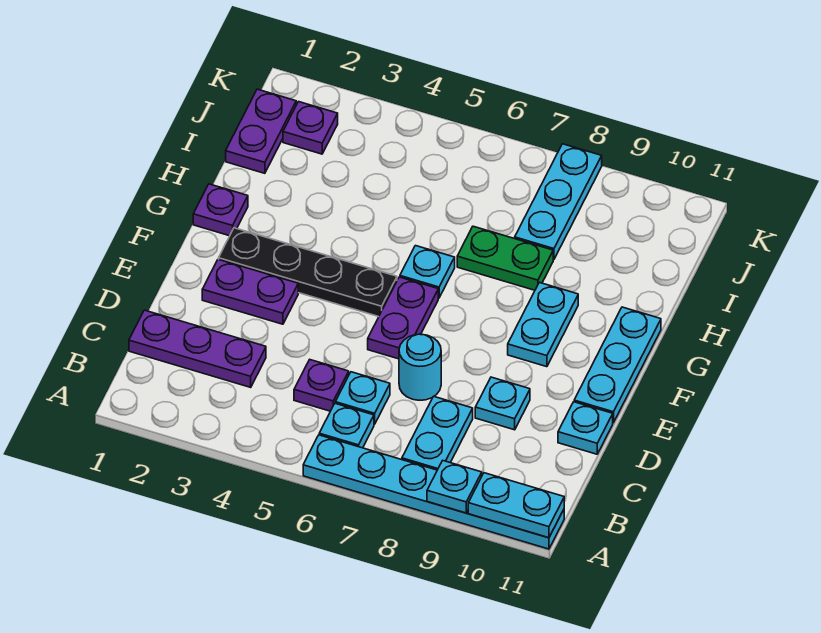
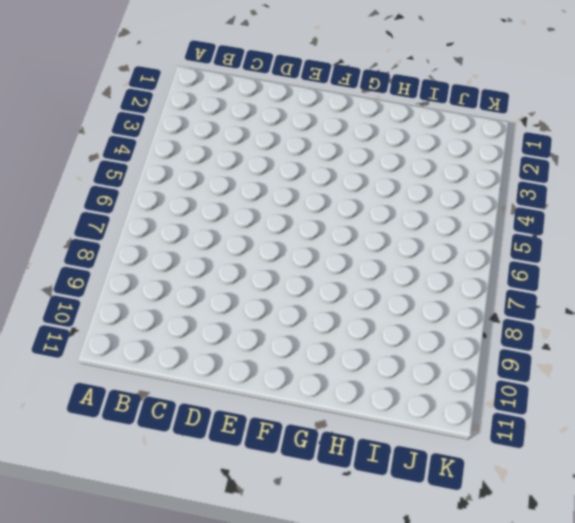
none -> cyan plate A6:A11 level 1
none -> cyan plate B6 level 1
none -> cyan plate B8:C8 level 1

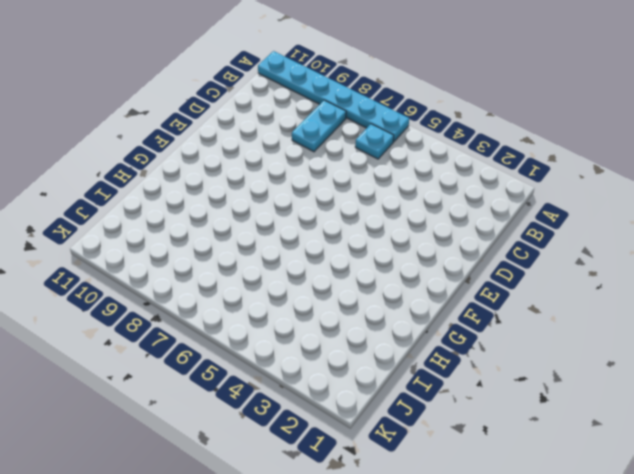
none -> purple plate C1:C3 level 1
none -> purple plate C5 level 1
none -> cyan plate C6 level 1

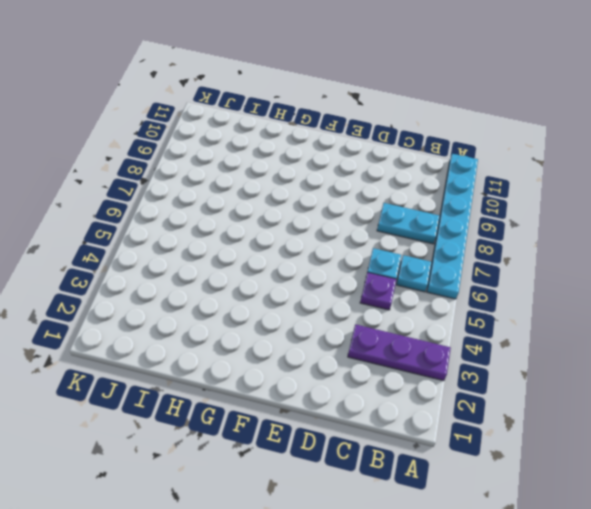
purple plate A3:C3 level 1 -> purple plate C1:C3 level 1
none -> cyan round brick D7 level 1
none -> cyan plate D9 level 1
none -> cyan plate D11 level 1

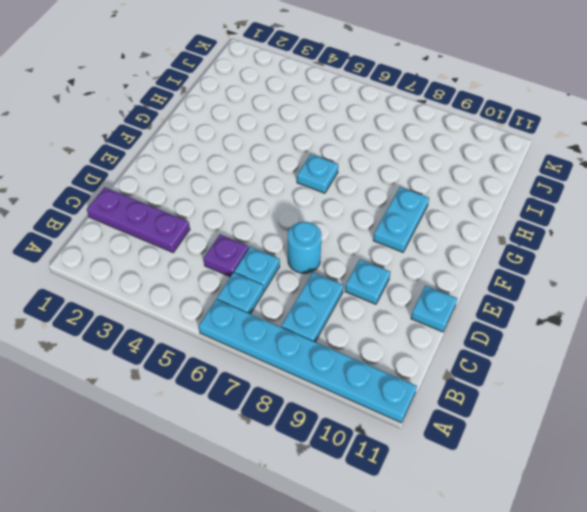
none -> purple plate E2:E3 level 1
none -> purple plate E6:F6 level 1
none -> cyan plate E11:G11 level 1

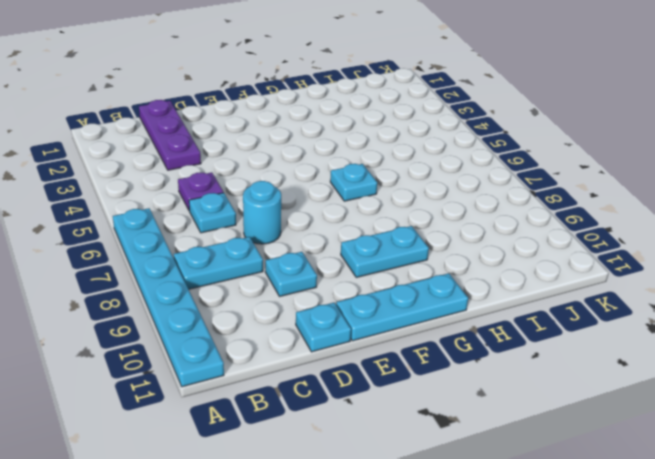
none -> cyan plate B6 level 1
none -> purple plate E2:E3 level 1
none -> purple plate E6:F6 level 1

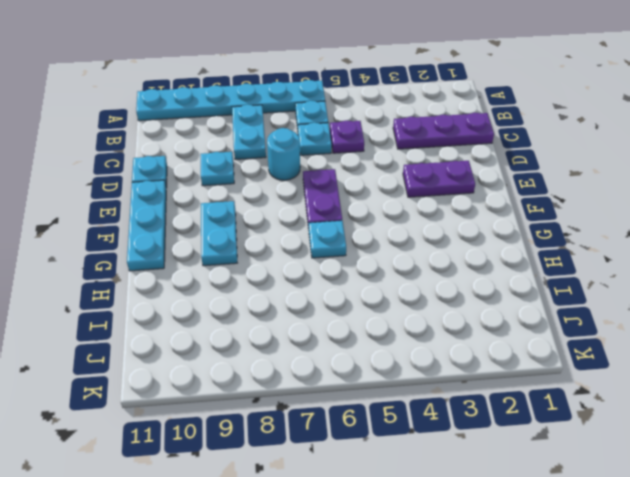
none -> black plate F2:F5 level 1
none -> purple plate G1 level 1
none -> green plate H7:H8 level 1

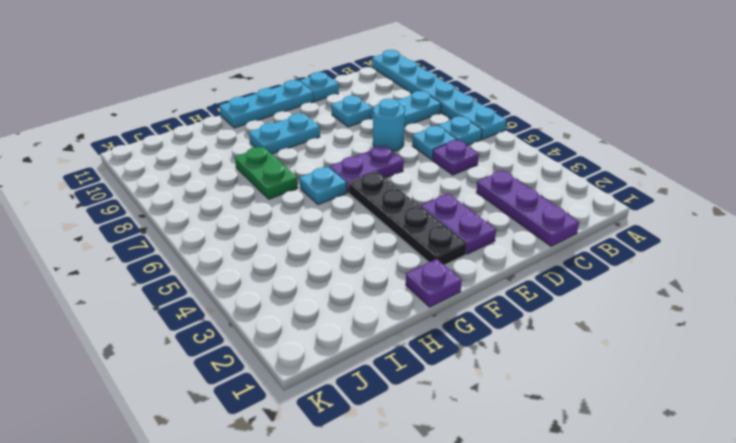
none -> purple plate I1:J1 level 1
none -> cyan plate I8:K8 level 1
none -> purple plate J2 level 1

